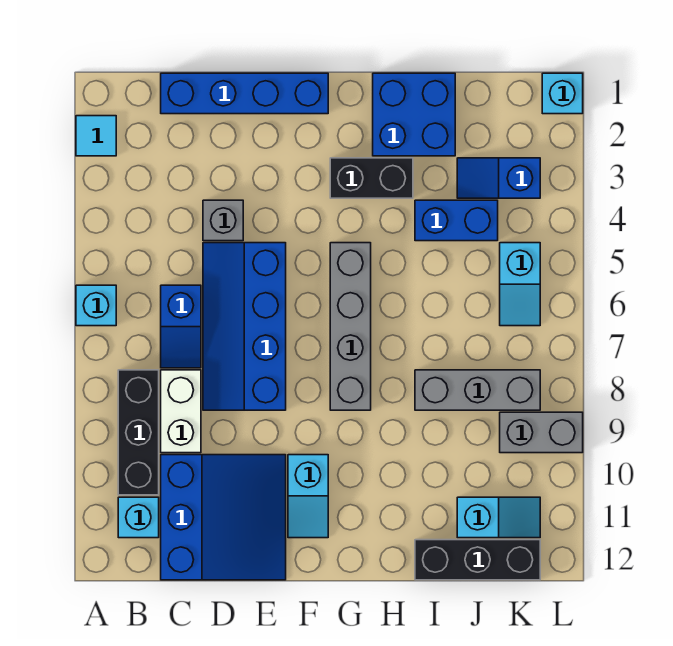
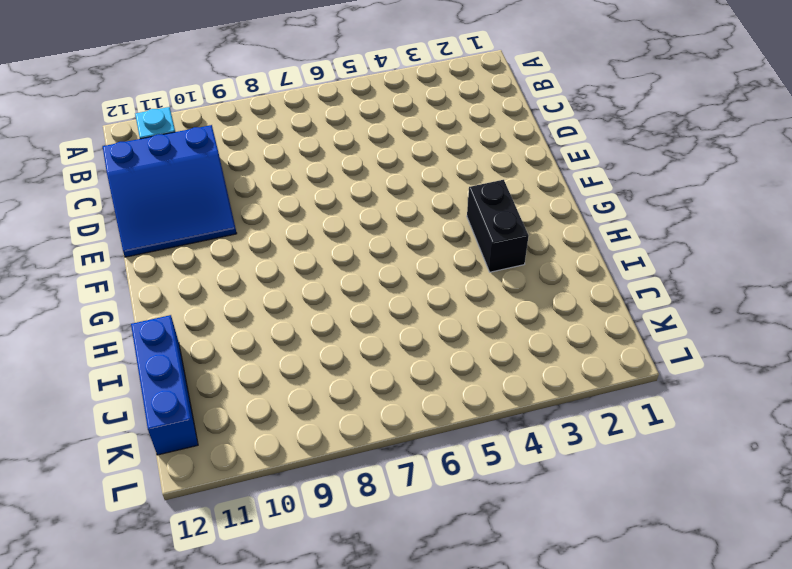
blue brick I12:K12 level 1 -> black brick I12:K12 level 1
none -> cyan tile A2 level 1
none -> cyan brick A6 level 1
none -> black brick B8:B10 level 1

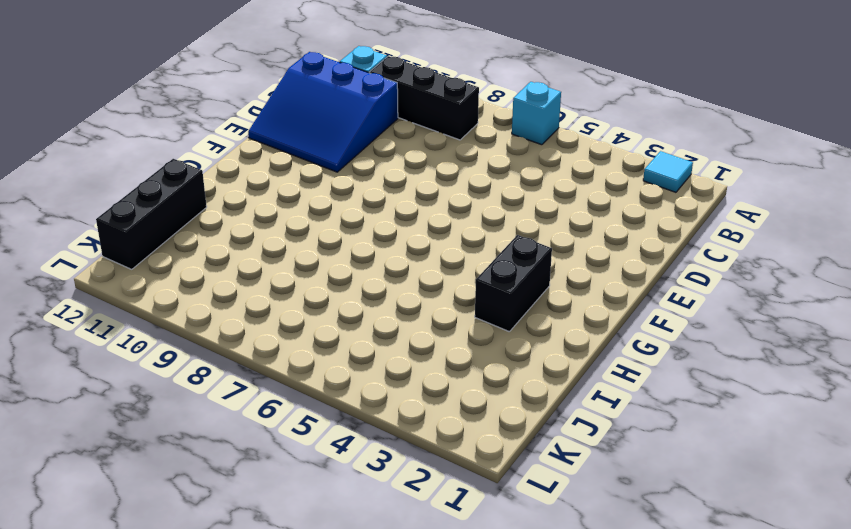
none -> blue brick C1:F1 level 1
none -> blue slope C6:C7 level 1 top 6
none -> white brick C8:C9 level 1

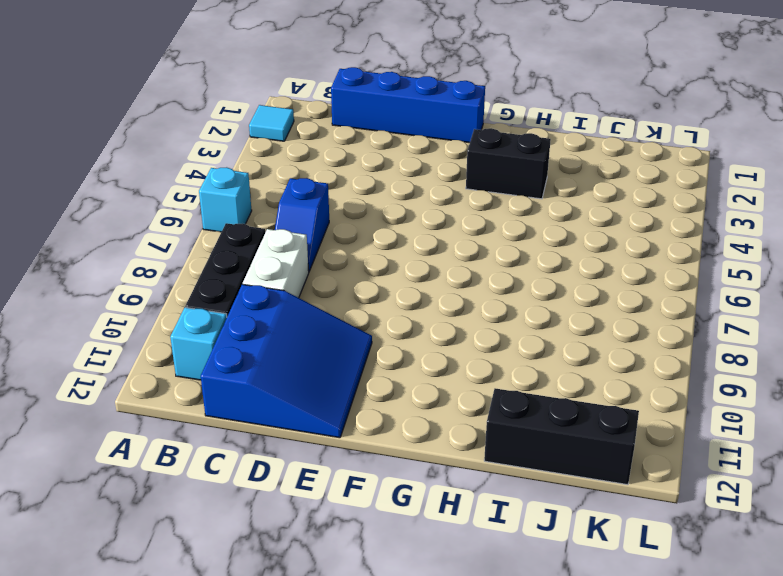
none -> grey brick D4 level 1
none -> blue slope D5:E8 level 1 top E
none -> cyan slope F10:F11 level 1 top 10

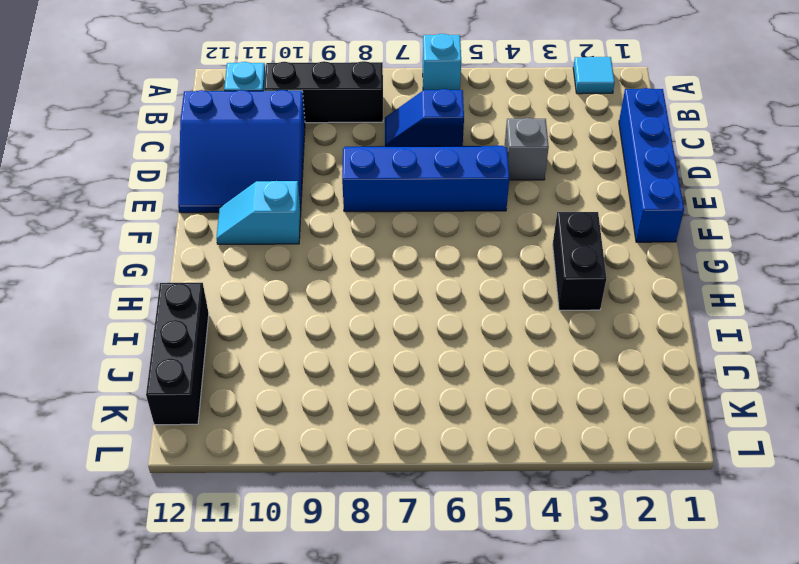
none -> white brick C8:C9 level 1
none -> grey brick G5:G8 level 1
none -> blue brick H1:I2 level 1

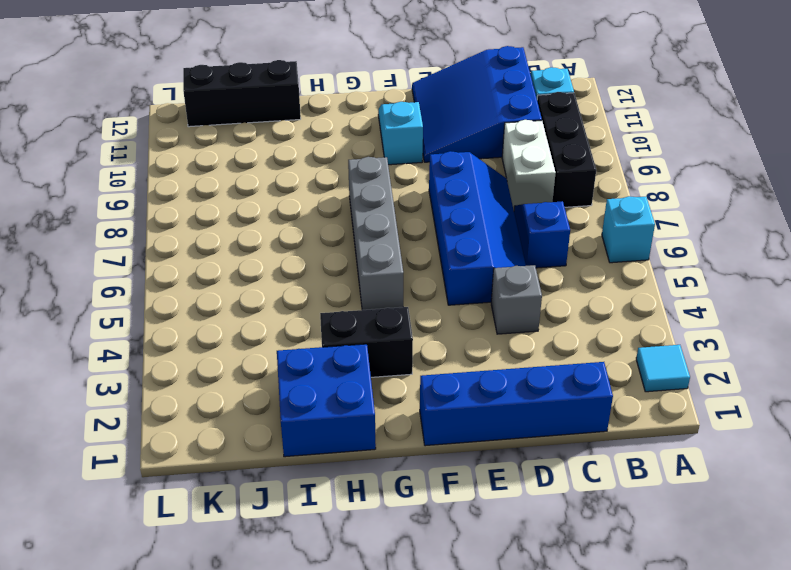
none -> blue brick I4:J4 level 1
none -> grey brick I8:K8 level 1
none -> blue slope J3:K3 level 1 top K

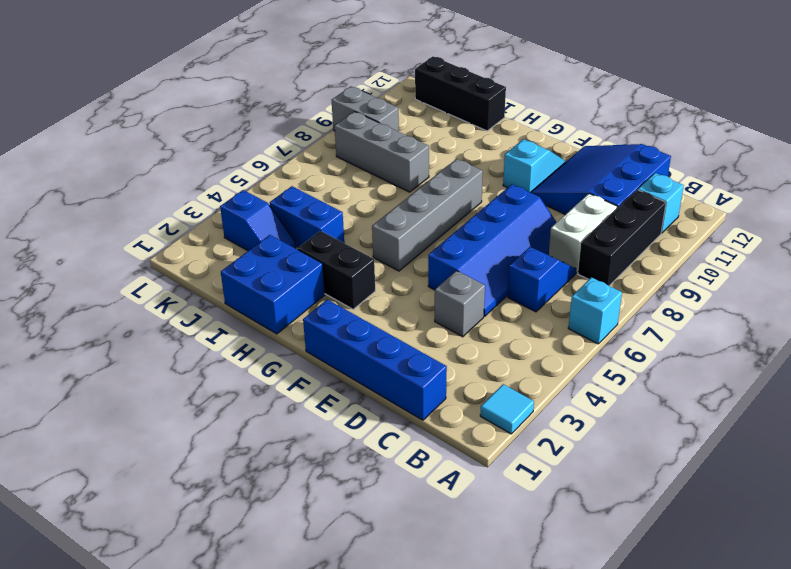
none -> cyan slope J11:K11 level 1 top J
none -> cyan slope K5:K6 level 1 top 5
none -> cyan brick L1 level 1

